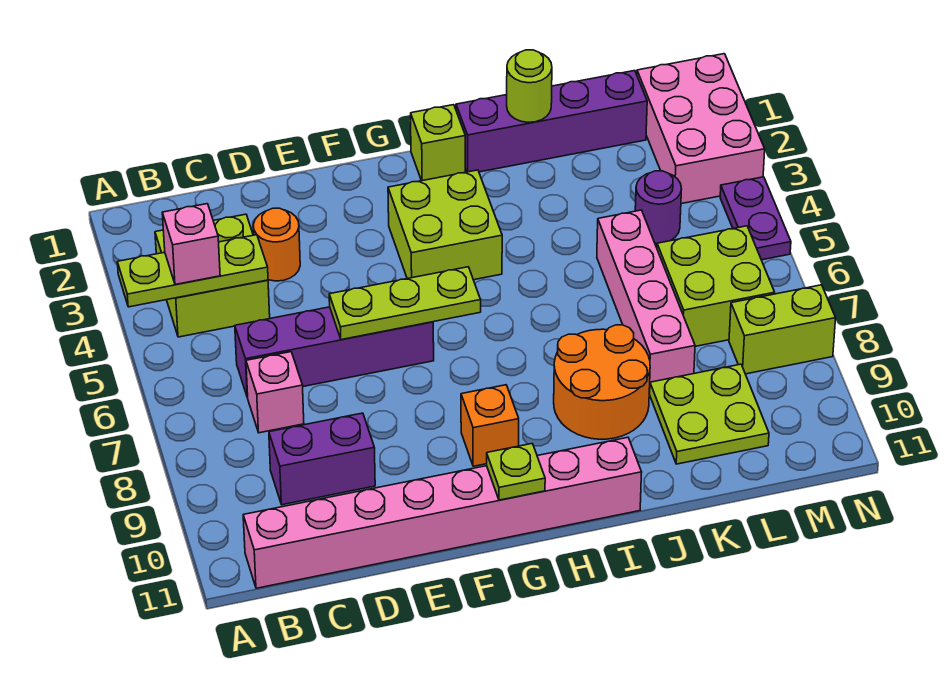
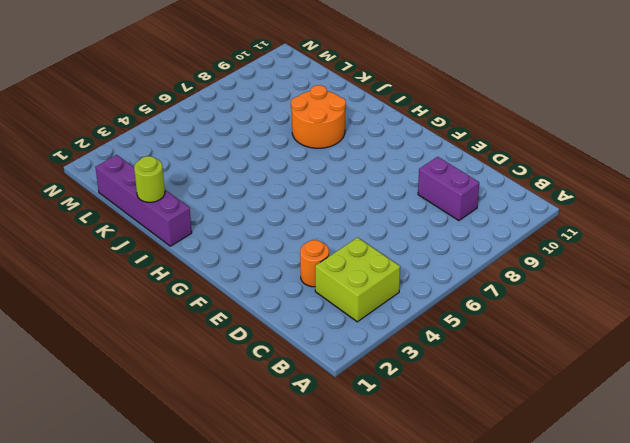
none -> pink brick B11:I11 level 1
none -> purple brick C6:F6 level 1
none -> pink brick C7 level 1

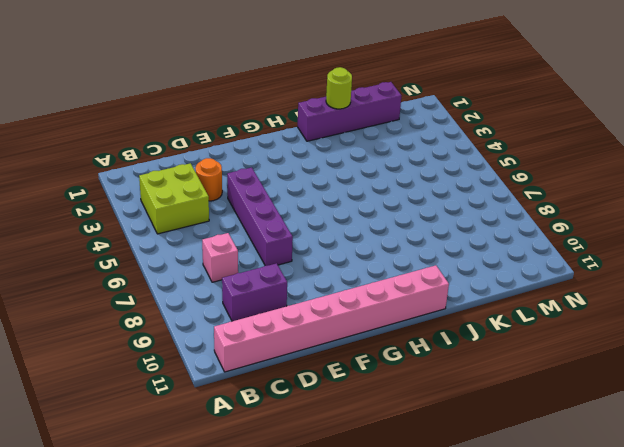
purple brick E4:E7 level 1 -> purple brick C6:F6 level 1
none -> lime brick G3:H4 level 1
none -> orange brick G9 level 1
none -> lime brick H1 level 1

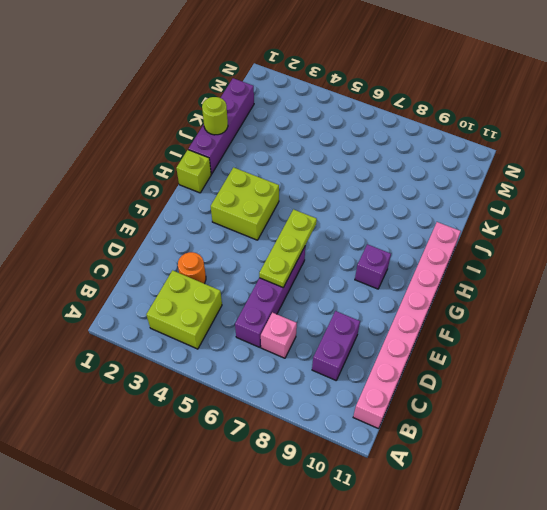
purple brick G9 level 1 -> orange brick G9 level 1
none -> orange round brick I8:J9 level 1
none -> pink brick K5:K8 level 1
none -> lime plate K9:L10 level 1

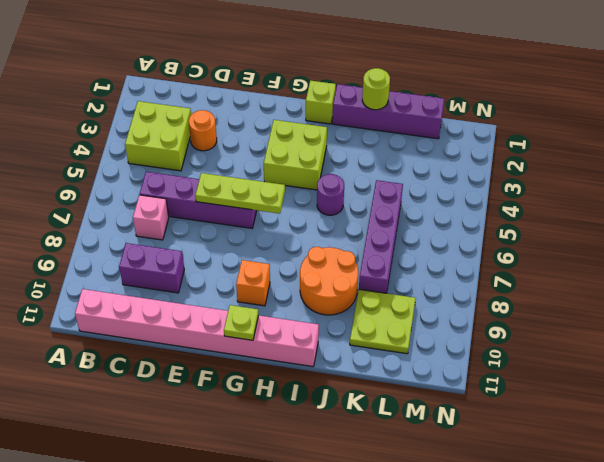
purple round brick I5 level 1 -> purple round brick L4 level 1
purple brick K5:K8 level 1 -> pink brick K5:K8 level 1
none -> lime brick L6:M7 level 1
none -> pink brick M1:N3 level 1
none -> lime brick M8:N8 level 1

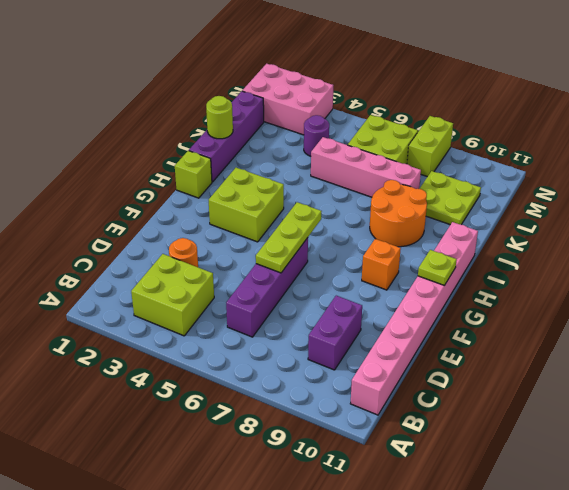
none -> pink brick C7 level 1
none -> purple plate N4:N5 level 1
none -> lime plate A4:C4 level 2

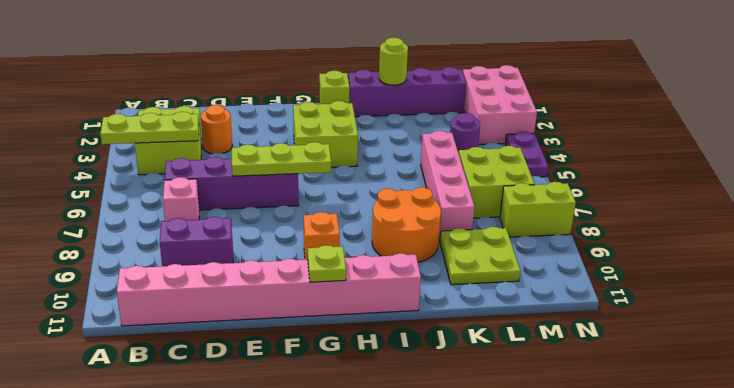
none -> pink brick B4 level 3

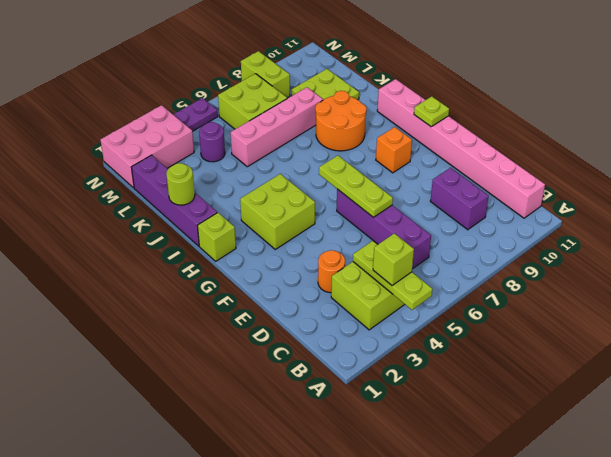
lime brick B4 level 3 -> pink brick B4 level 3
none -> pink brick C7 level 1

